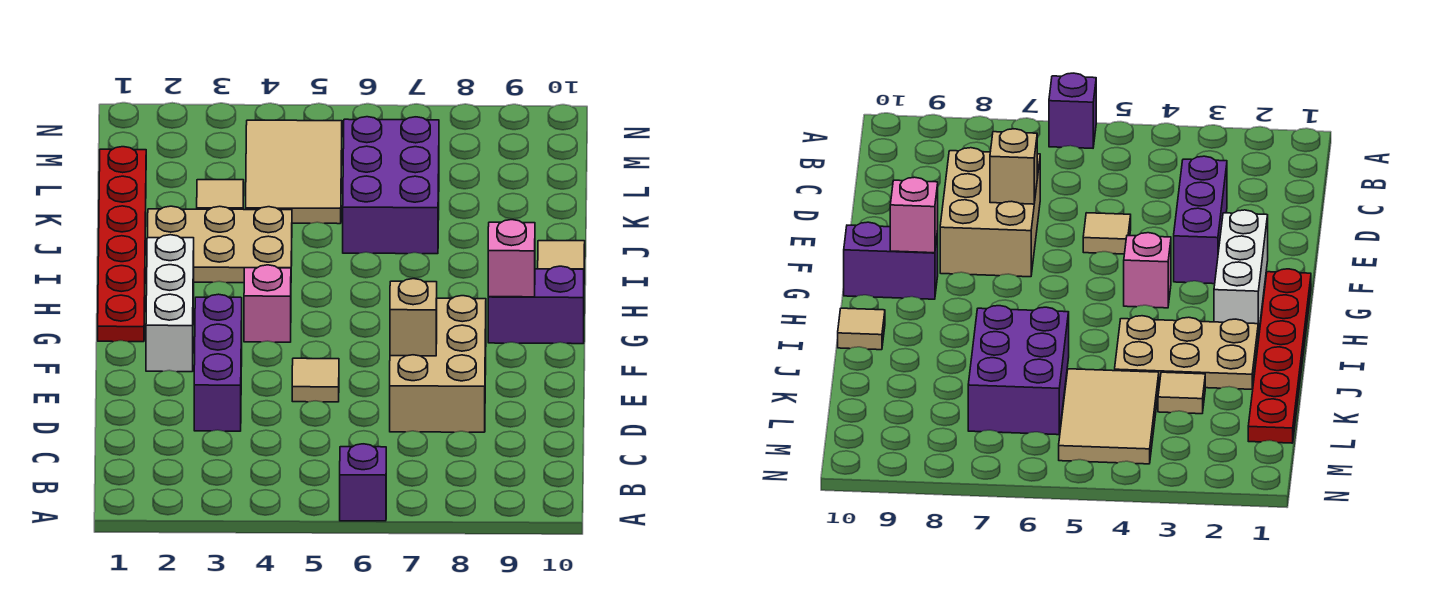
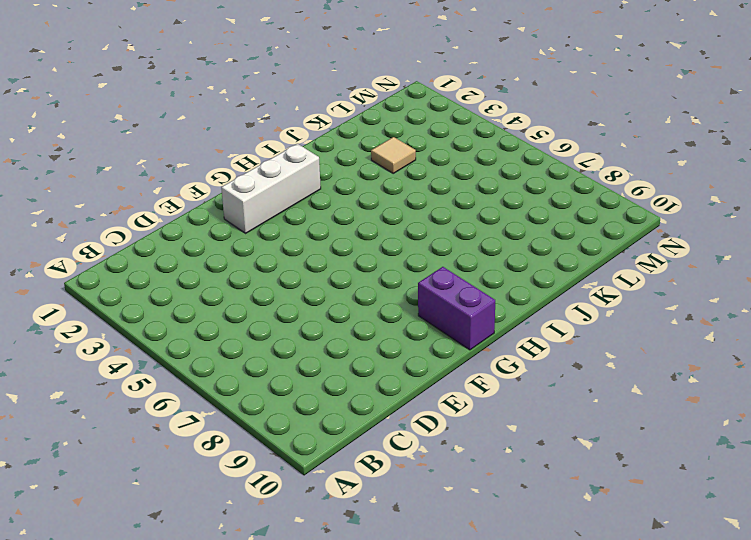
none -> purple brick A6 level 1
none -> purple brick D3:F3 level 1
none -> tan brick D7:F8 level 1

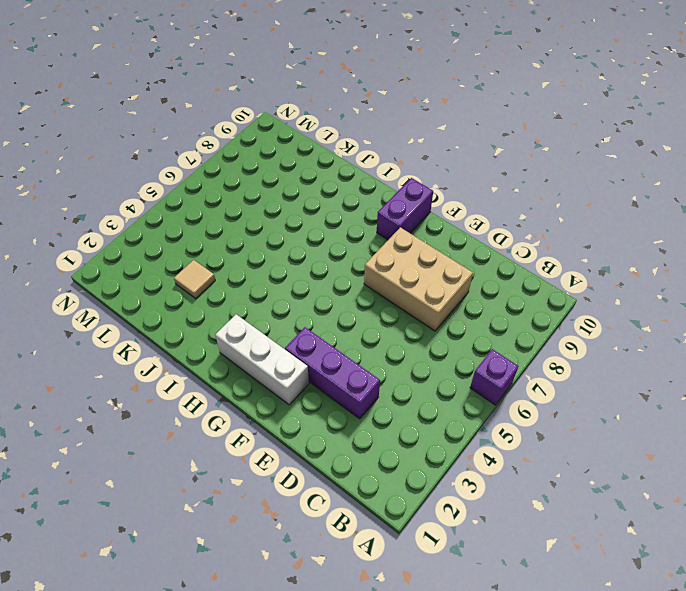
none -> tan tile E5 level 1
none -> red plate G1:L1 level 1
none -> pink brick G4 level 1

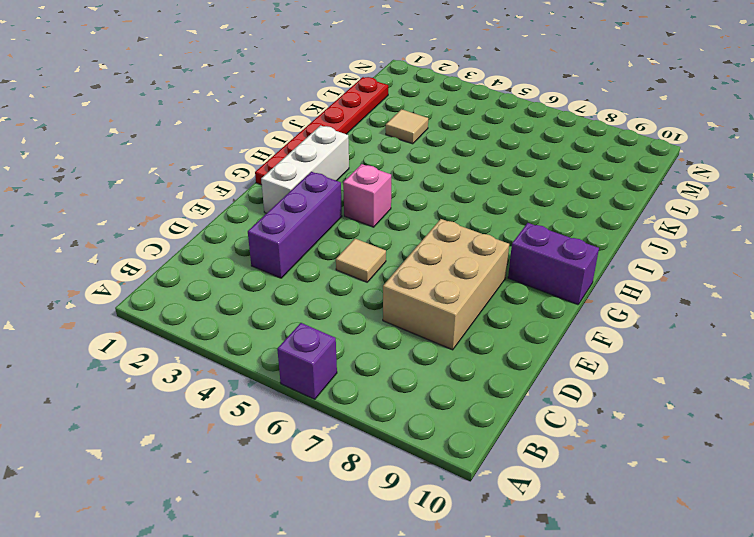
none -> tan plate I2:J4 level 1
none -> tan tile I10 level 1
none -> purple brick J6:L7 level 1

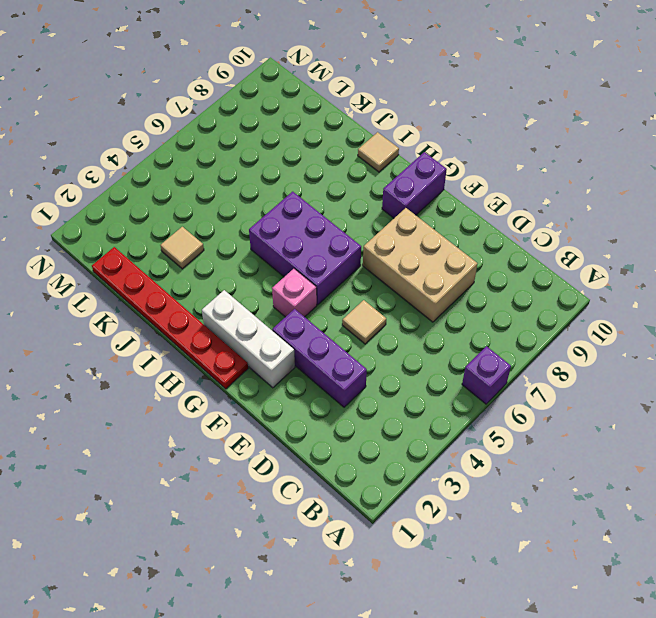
purple brick G5:I6 level 1 -> purple brick J6:L7 level 1
none -> tan plate I2:J4 level 1
none -> tan tile K4:M5 level 1
none -> tan brick E7 level 2

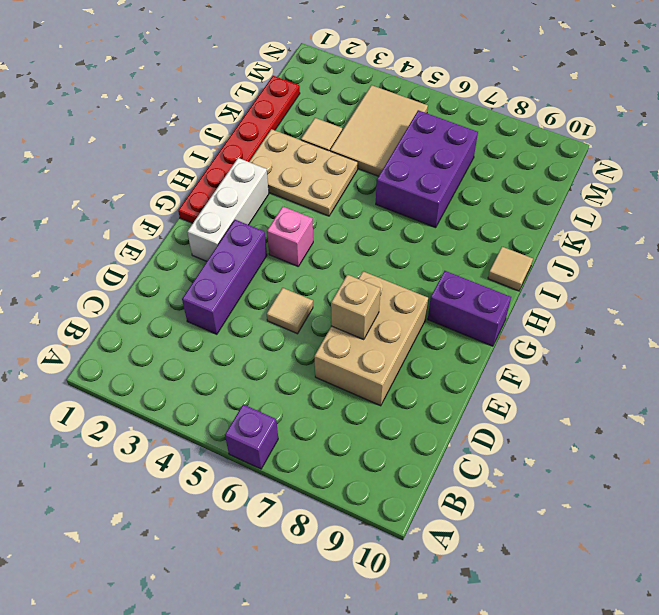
none -> pink brick G9 level 2

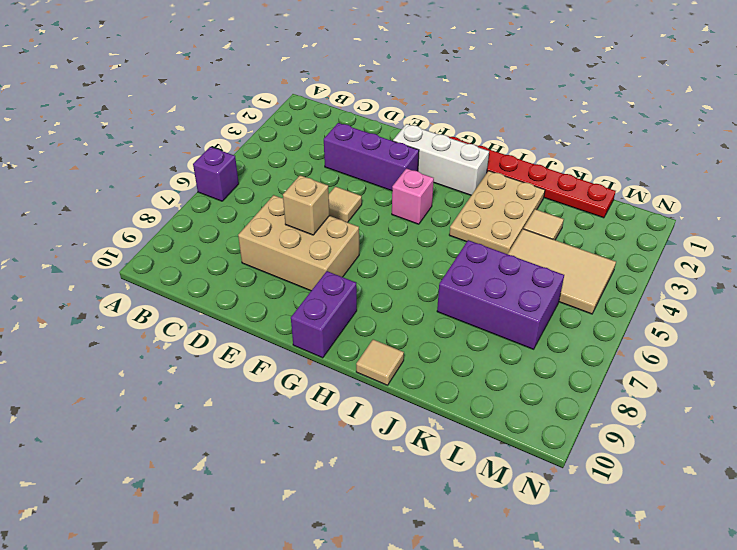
none -> pink brick G9 level 2

